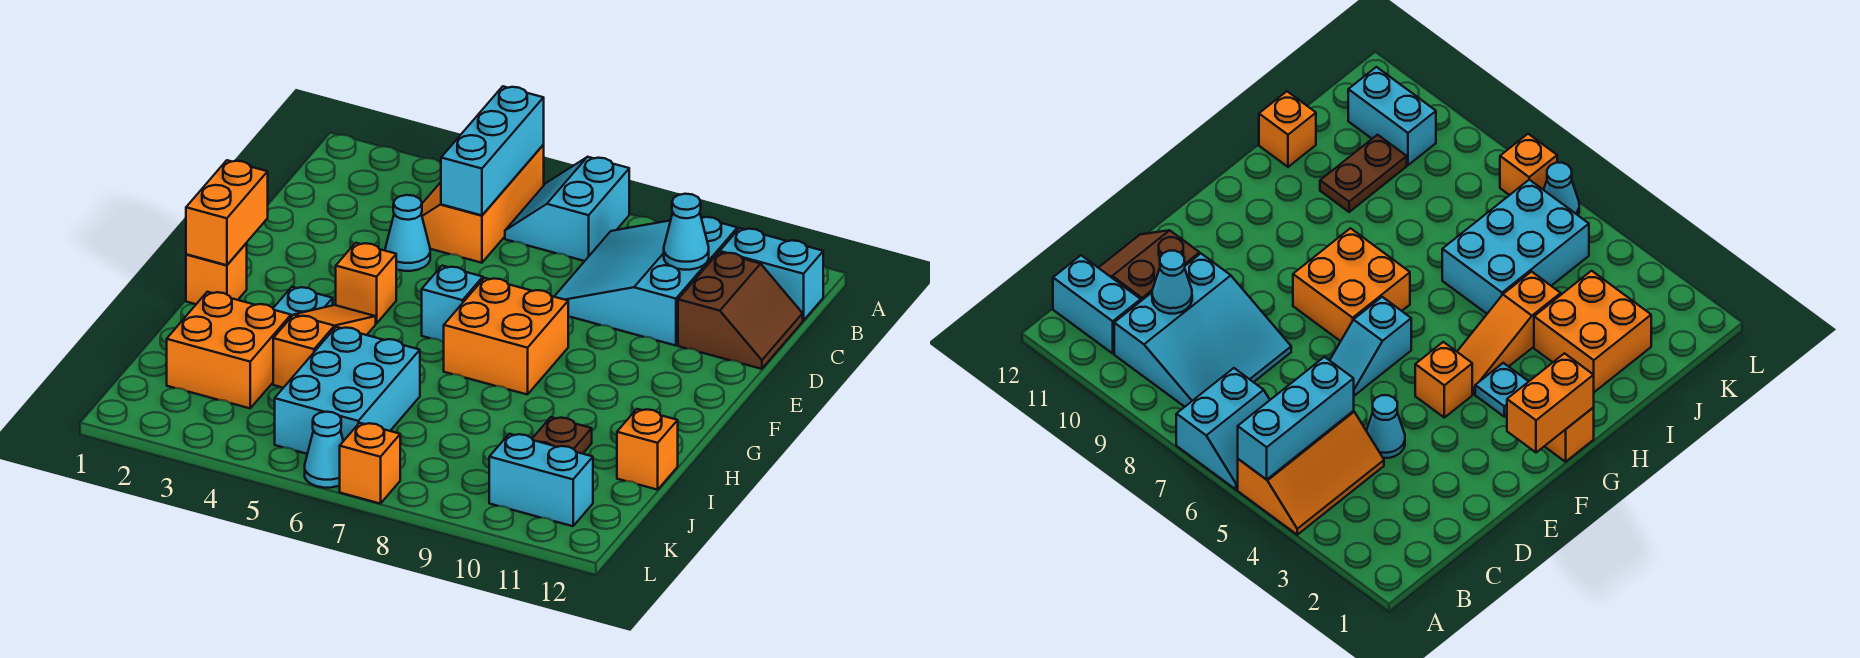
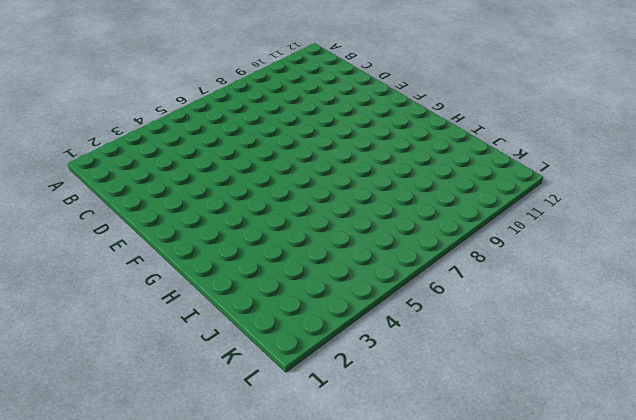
none -> orange slope A4:C5 level 1 top 5
none -> cyan slope A6:B7 level 1 top 7
none -> cyan slope B8:D10 level 1 top 10

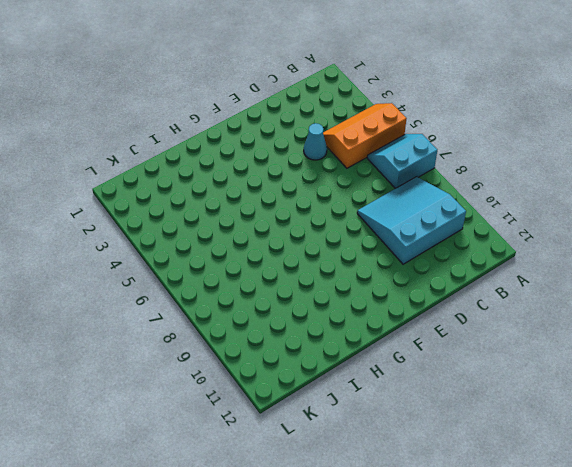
none -> cyan brick B11:B12 level 1
none -> brown slope C11:D12 level 1 top 11
none -> cyan slope E6:F6 level 1 top F

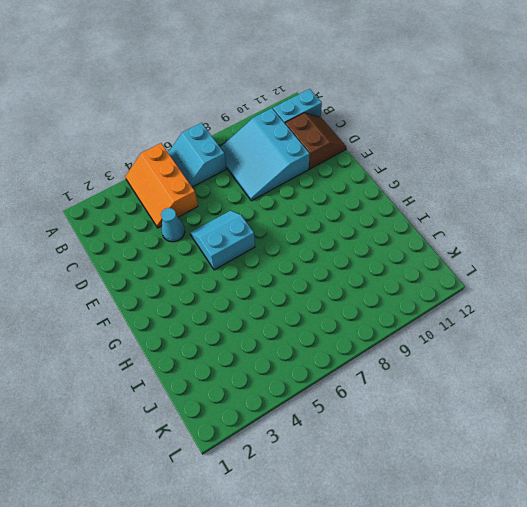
cyan slope E5:F6 level 1 top F -> cyan slope E6:F6 level 1 top F
none -> orange brick F4 level 1
none -> orange brick F7:G8 level 1
none -> orange brick G1 level 1

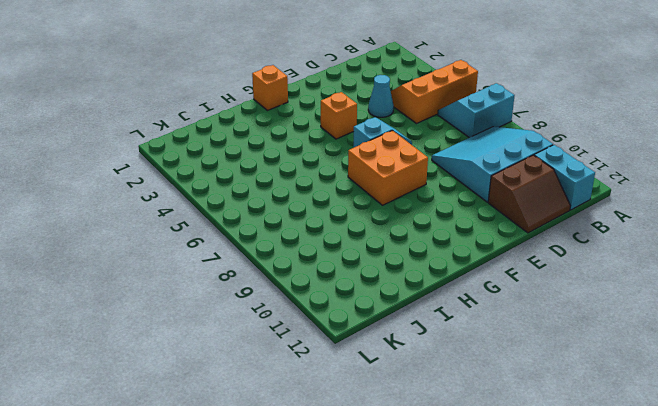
none -> cyan plate G3 level 1
none -> orange slope G4:I4 level 1 top I
none -> orange brick I2:J3 level 1

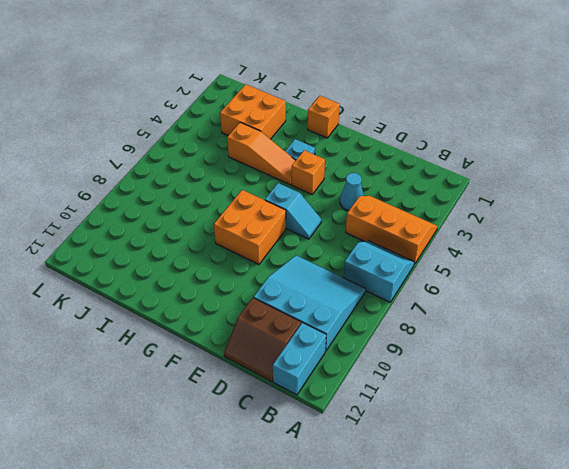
none -> cyan brick I5:K6 level 1
none -> brown plate I10:J10 level 1
none -> orange brick I12 level 1

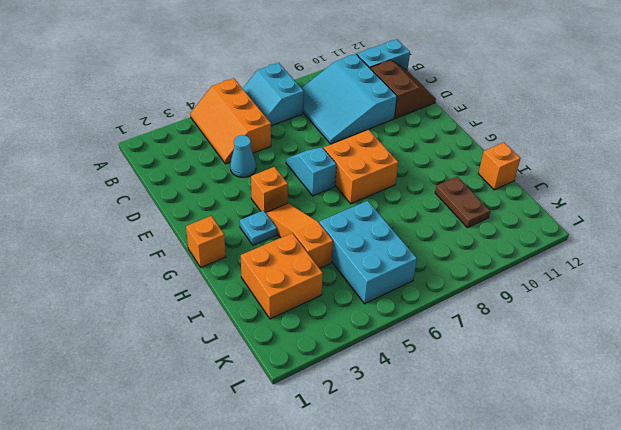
none -> cyan brick K10:K11 level 1
none -> cyan cone L6 level 1
none -> orange brick L7 level 1

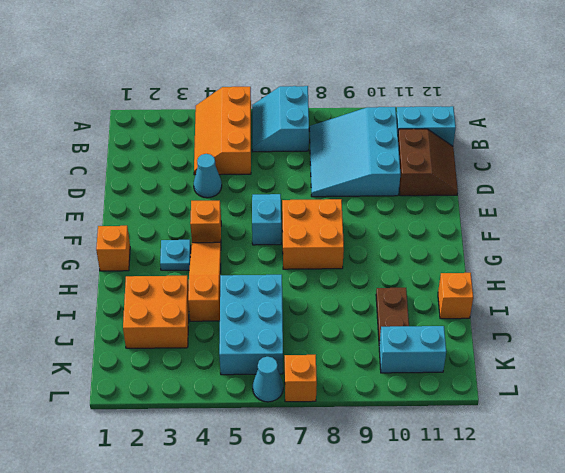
none -> cyan brick A5:C5 level 2
none -> cyan cone C10 level 2
none -> orange brick F1:G1 level 2

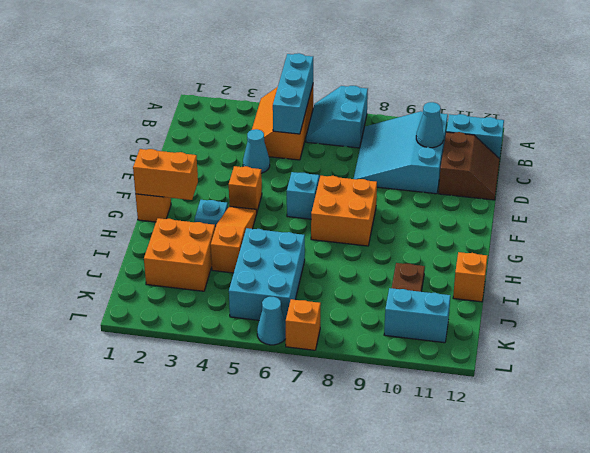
orange brick G1:G2 level 2 -> orange brick F1:G1 level 2

